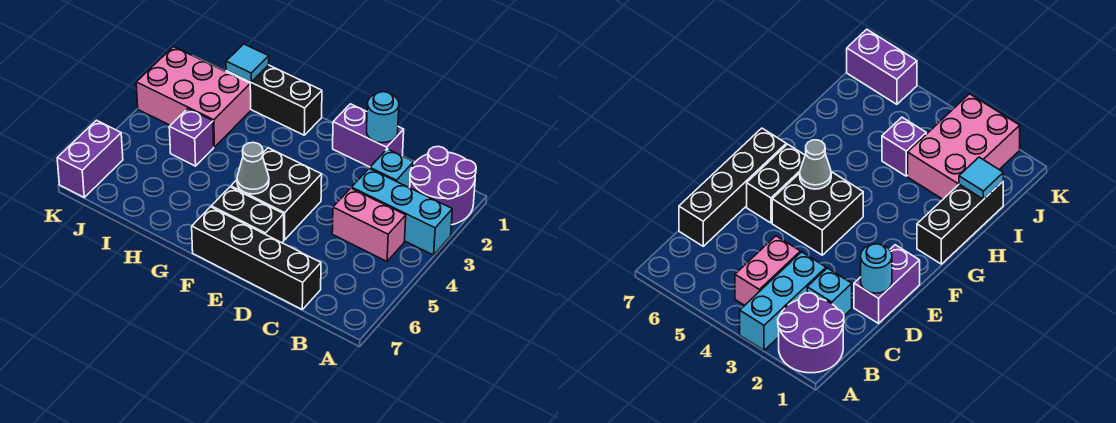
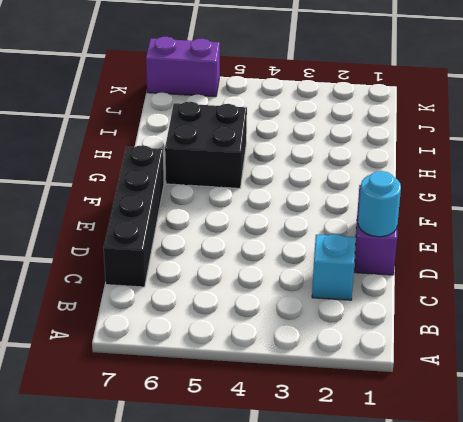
black brick G5:H6 level 1 -> black brick E4:F5 level 1
none -> purple round brick A1:B2 level 1
none -> cyan brick A3:C3 level 1
none -> pink brick B4:C4 level 1

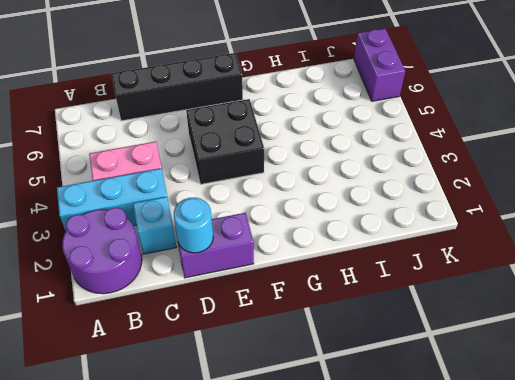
none -> black brick E6:F6 level 1
none -> black brick G1:I1 level 1
none -> pink brick I2:K3 level 1

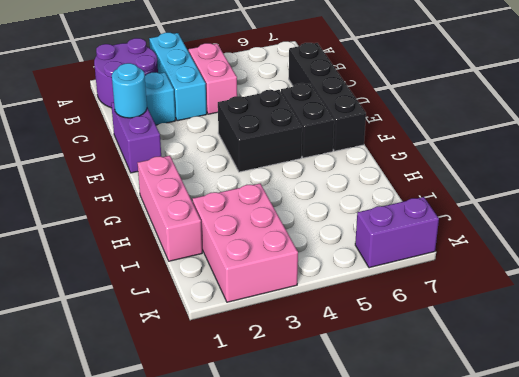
pink brick G1:I1 level 1 -> black brick G1:I1 level 1
none -> purple brick I4 level 1
none -> grey cone F5 level 2
none -> cyan tile I1 level 2

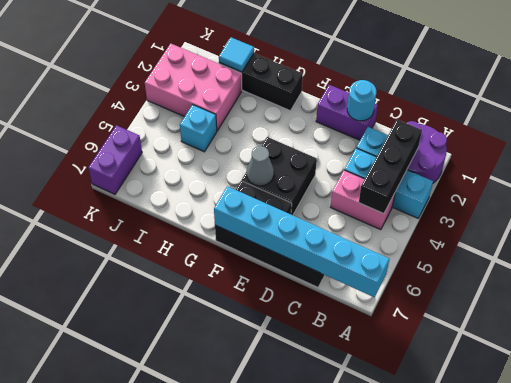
cyan brick A7:F7 level 2 -> none
black brick B2:B4 level 2 -> none
cyan brick I4 level 1 -> purple brick I4 level 1

